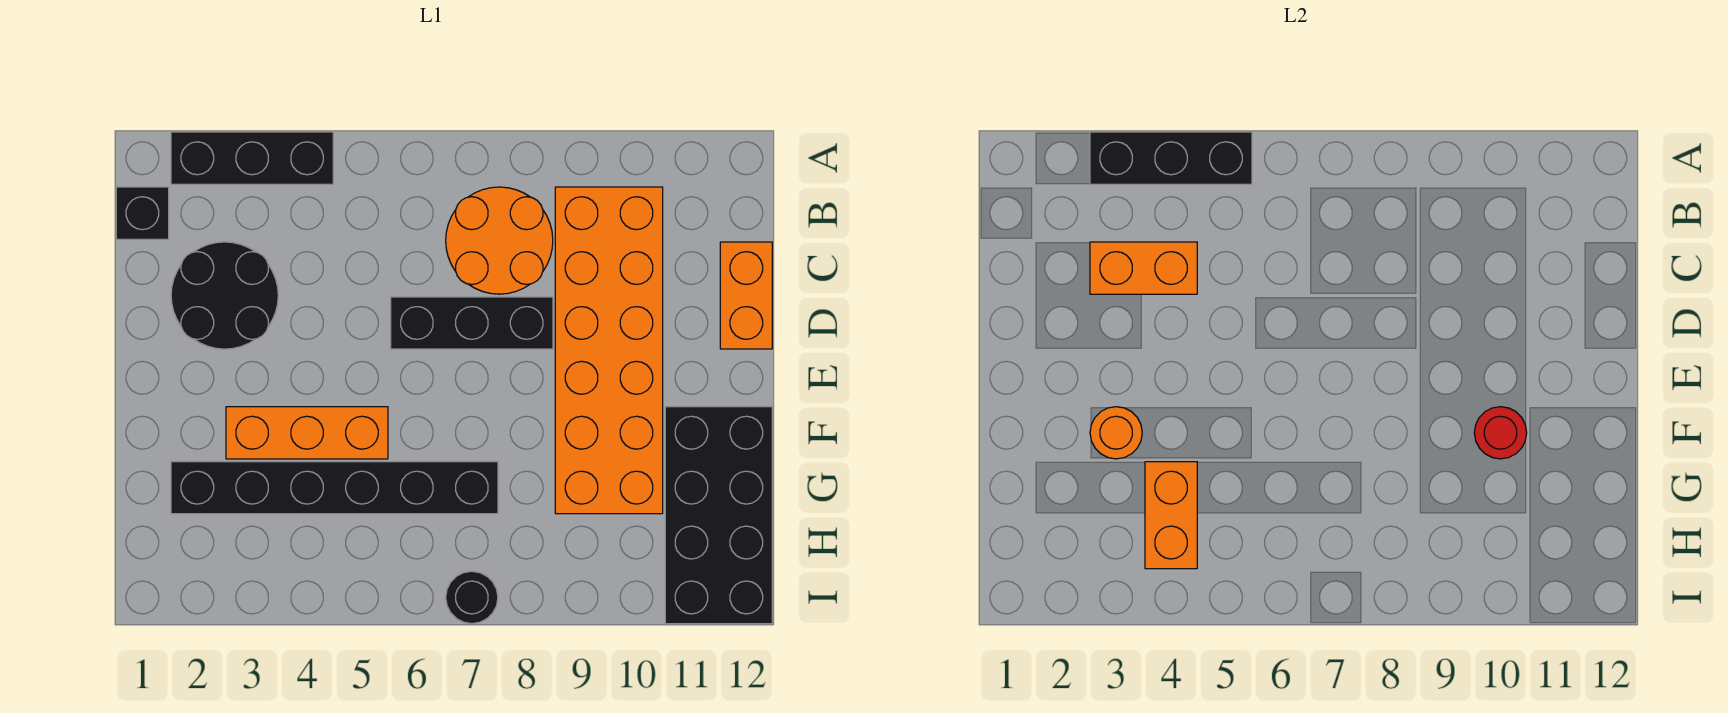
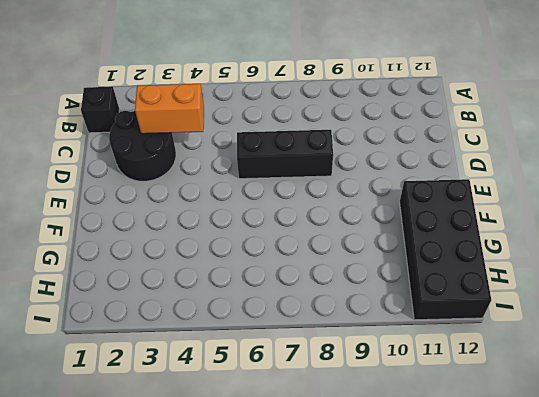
none -> black brick A2:A4 level 1
none -> orange round brick B7:C8 level 1
none -> orange brick B9:G10 level 1

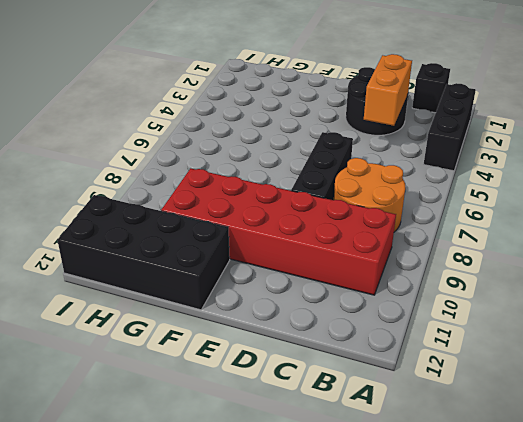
red brick B9:G10 level 1 -> orange brick B9:G10 level 1
none -> orange brick C12:D12 level 1
none -> orange brick F3:F5 level 1
none -> black brick G2:G7 level 1

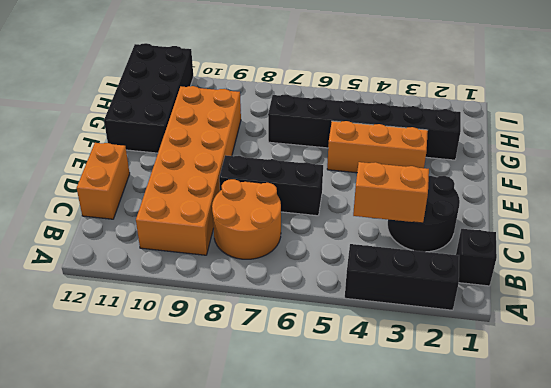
none -> black round brick I7 level 1
none -> black brick A3:A5 level 2
none -> orange round brick F3 level 2

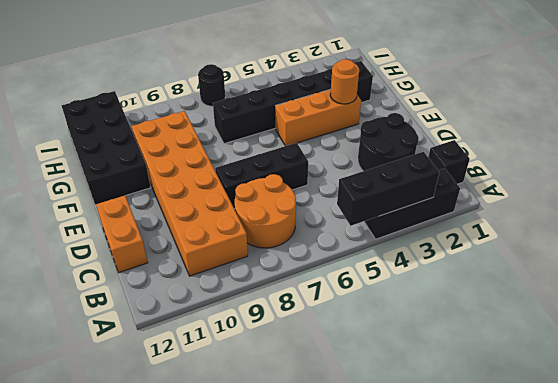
none -> orange brick C3:C4 level 2
none -> red round brick F10 level 2
none -> orange brick G4:H4 level 2

